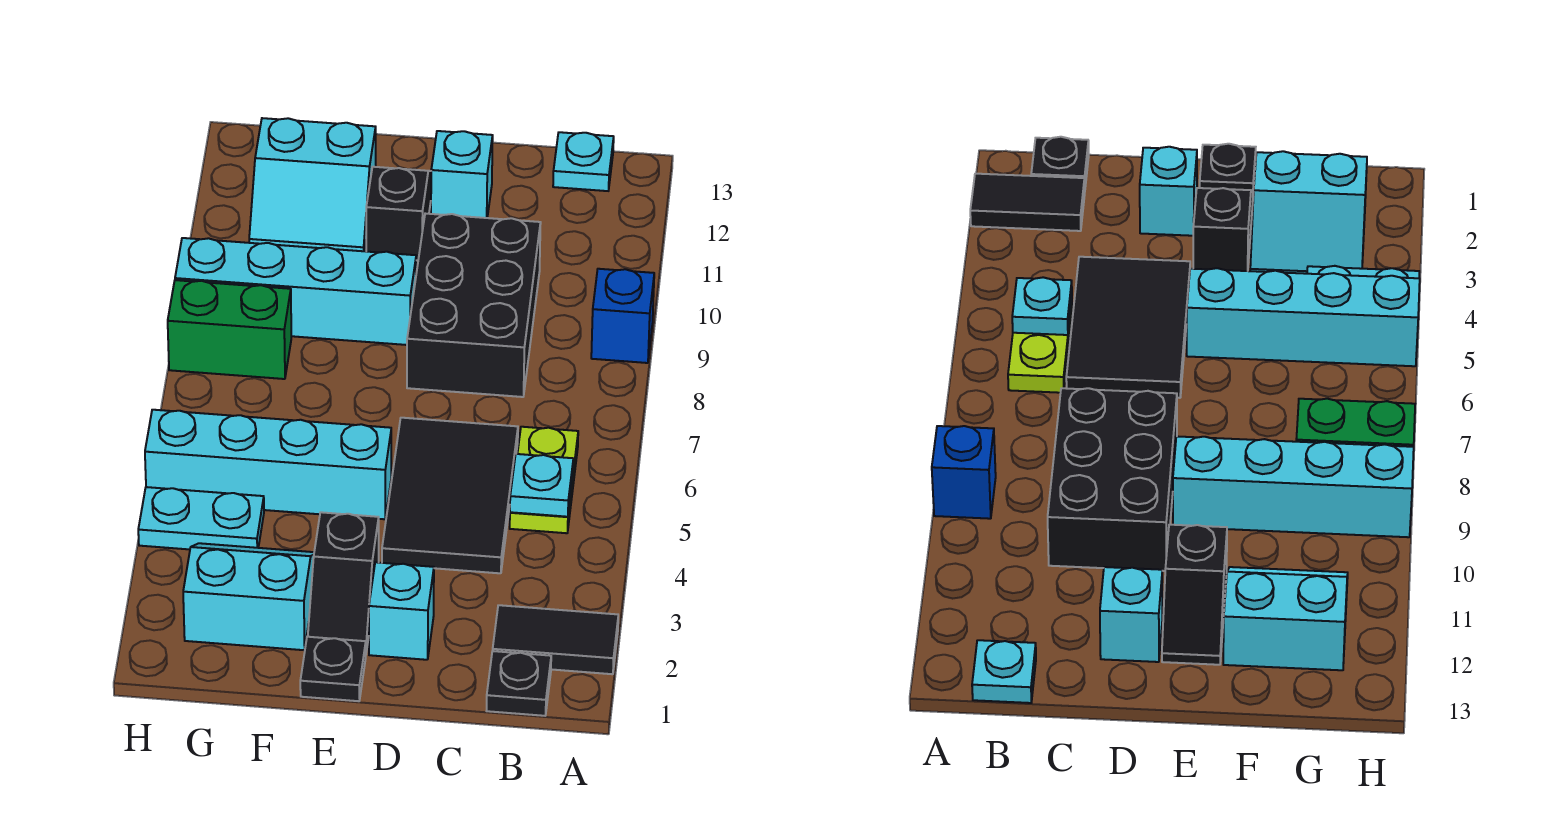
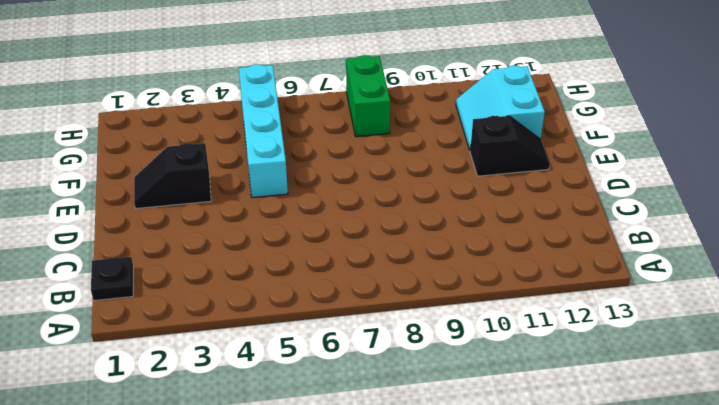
none -> black tile A2:B2 level 1
none -> blue brick A9 level 1
none -> lime plate B5:B6 level 1

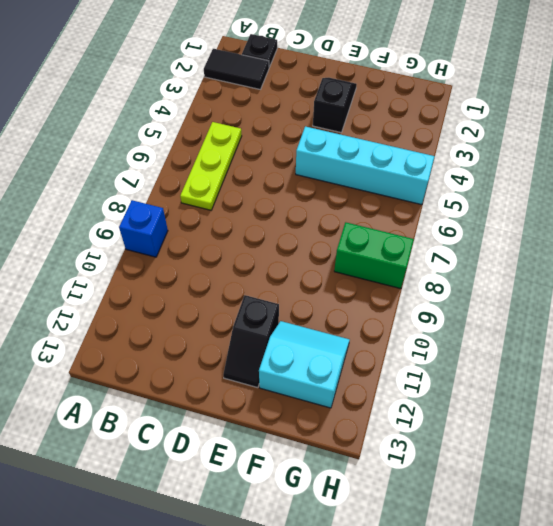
lime plate B5:B7 level 1 -> lime plate B5:B6 level 1
none -> cyan plate B13 level 1
none -> black tile C4:D6 level 1
none -> black brick C8:D10 level 1

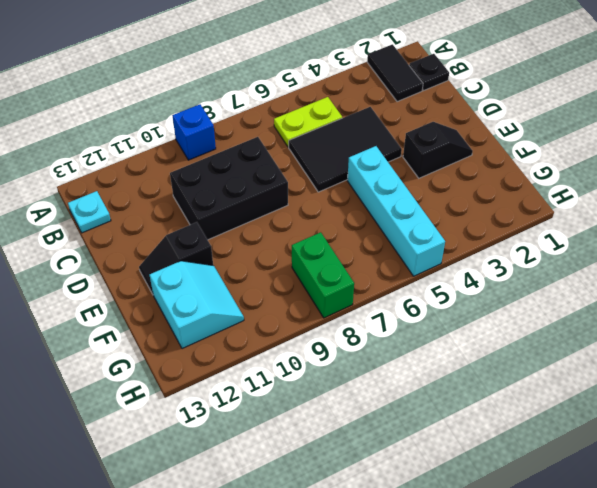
none -> cyan brick D2 level 1
none -> cyan brick D12 level 1
none -> black plate E1 level 1

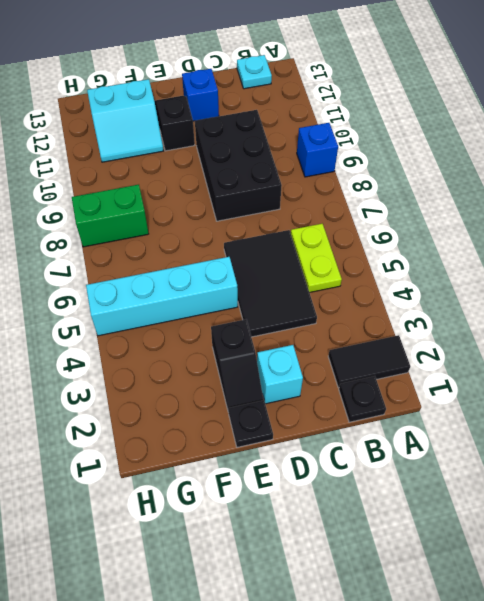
blue brick D12 level 1 -> cyan brick D12 level 1
none -> cyan brick E9:H9 level 1
none -> cyan slope F2:G3 level 1 top 2
none -> cyan plate G4:H4 level 1

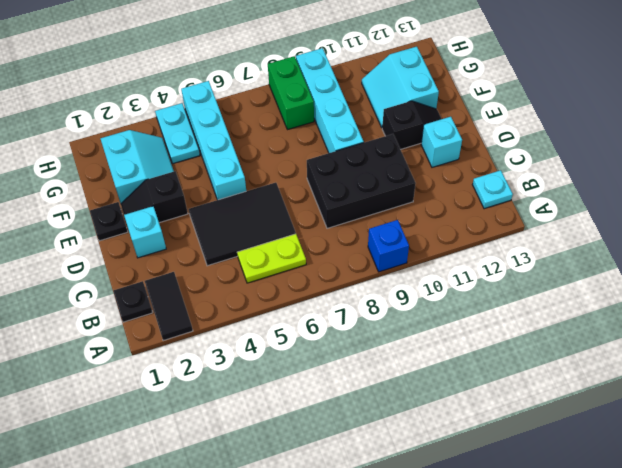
none -> cyan plate B5 level 2

